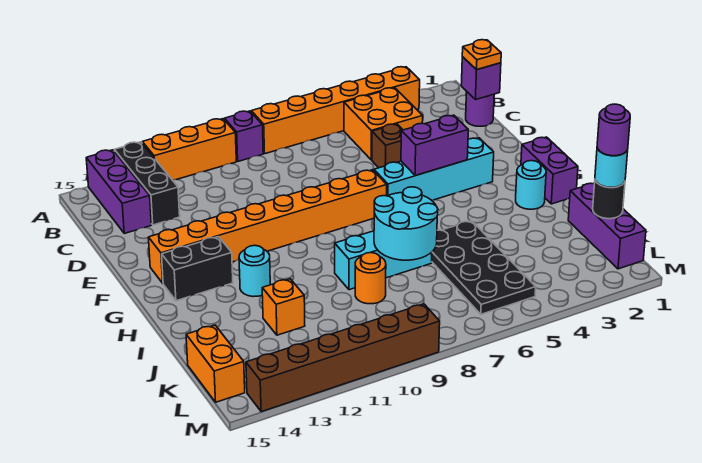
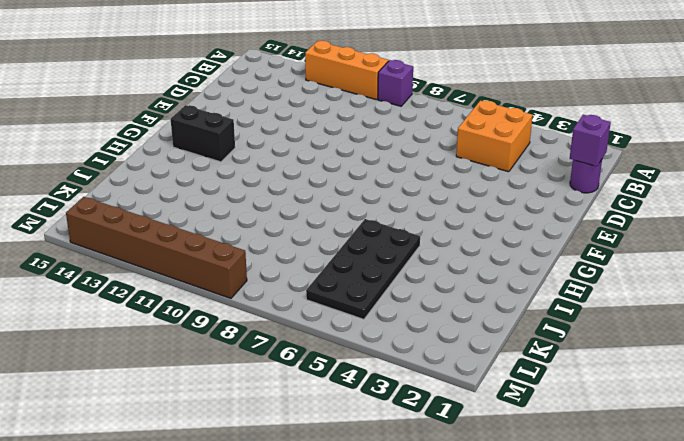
none -> orange brick A3:A8 level 1
none -> black brick A13:C13 level 1
none -> purple brick A14:C14 level 1

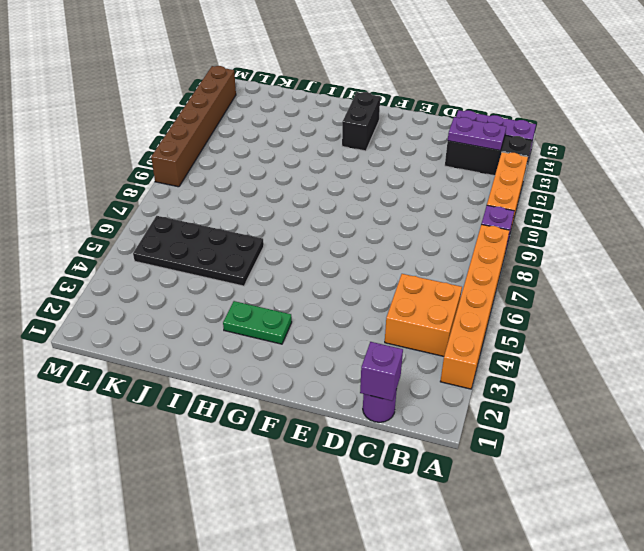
purple plate B13:C13 level 2 -> none
green plate G3:H3 level 1 -> none
none -> brown brick D5 level 1
none -> cyan brick F3:F6 level 1
none -> orange brick F7:F14 level 1

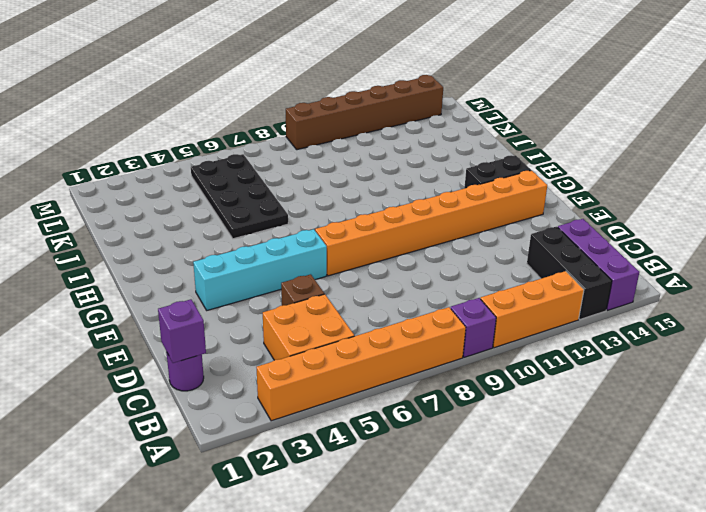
none -> purple brick G1:H1 level 1
none -> cyan round brick H2 level 1
none -> cyan round brick H12 level 1

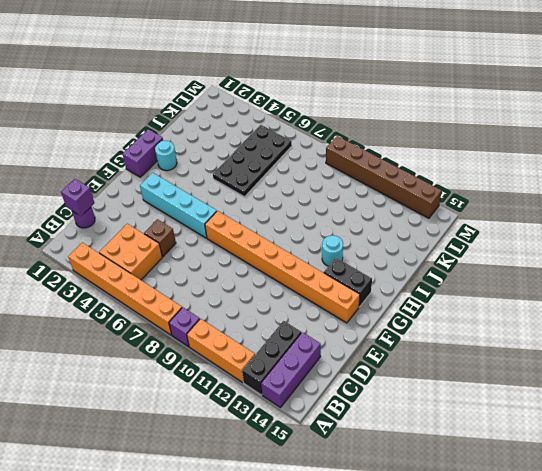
none -> cyan brick I7:I9 level 1
none -> purple brick J1:L1 level 1
none -> orange round brick J9 level 1

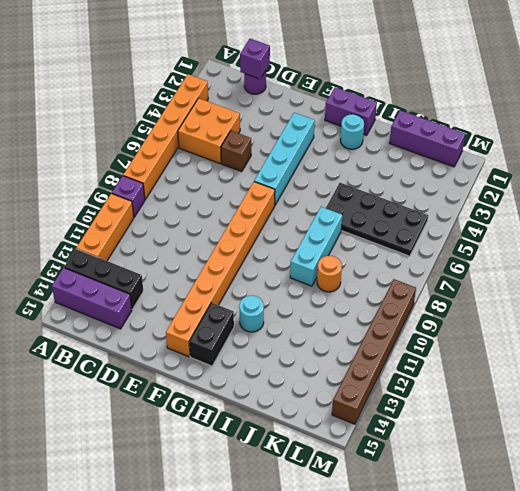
none -> orange brick J12 level 1
none -> orange brick K15:L15 level 1
none -> purple brick F4:F5 level 2

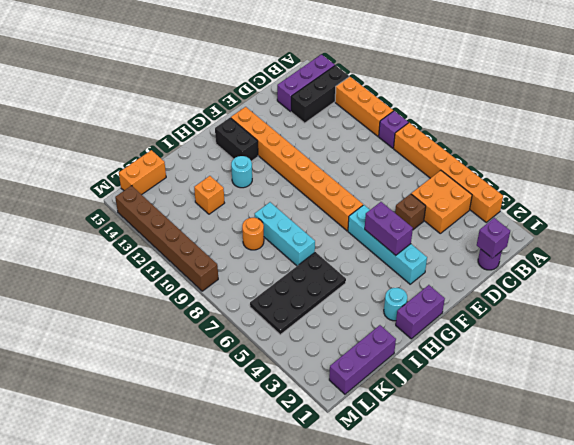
none -> cyan round brick I7:J8 level 2
none -> black round brick K1 level 2
none -> orange plate C1 level 3

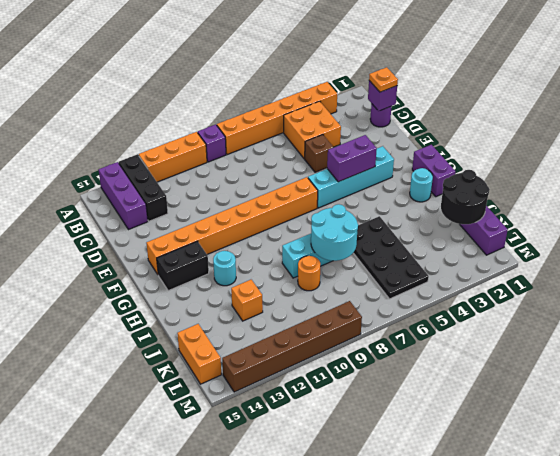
black round brick J1:K2 level 2 -> black round brick K1 level 2
none -> cyan round brick K1 level 3
none -> purple round brick K1 level 4

